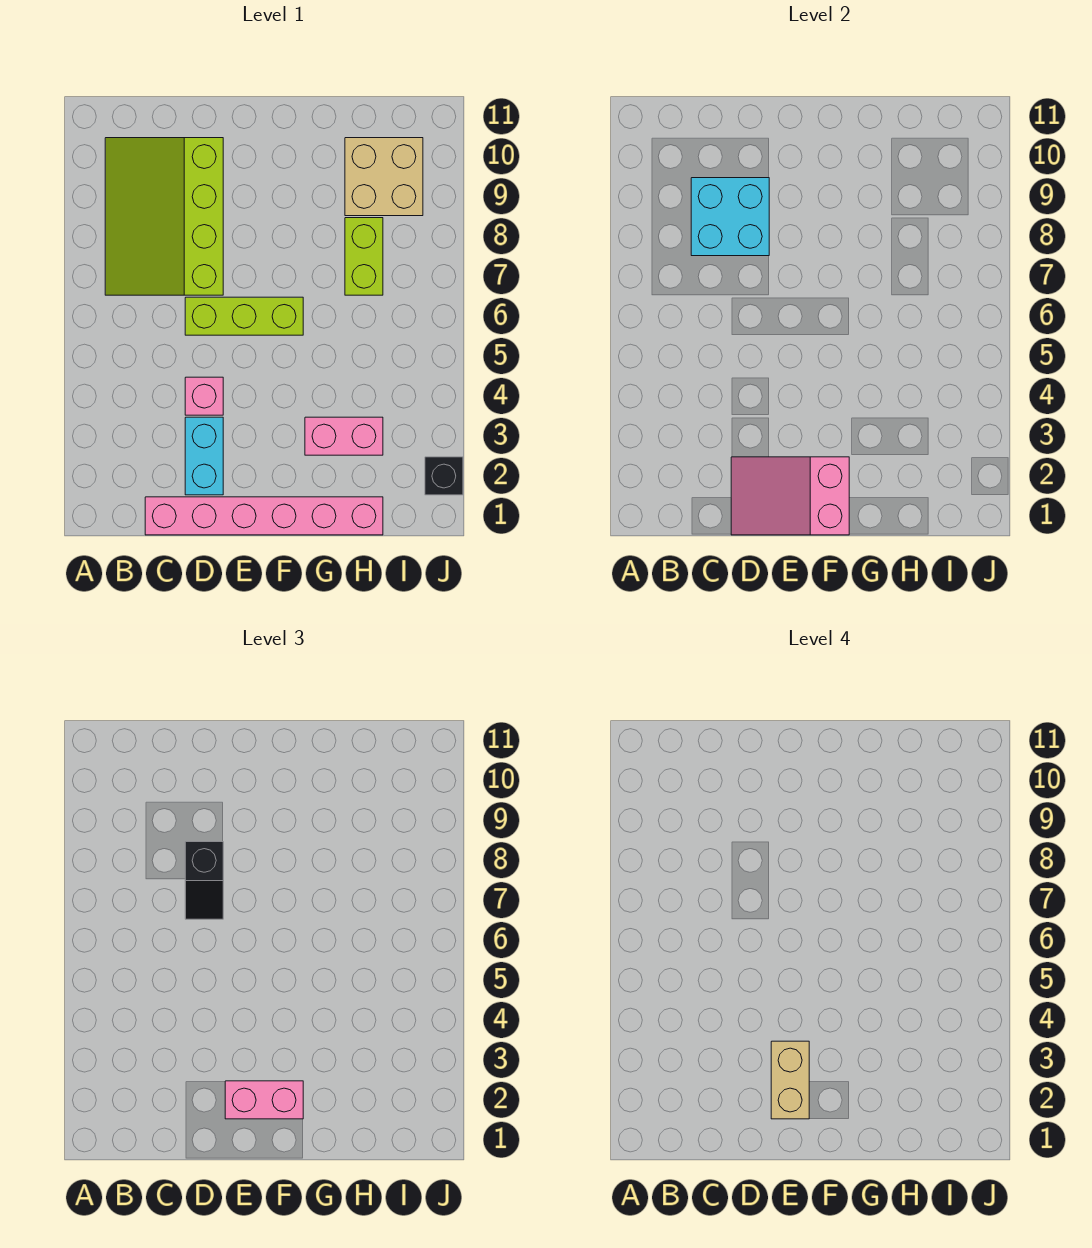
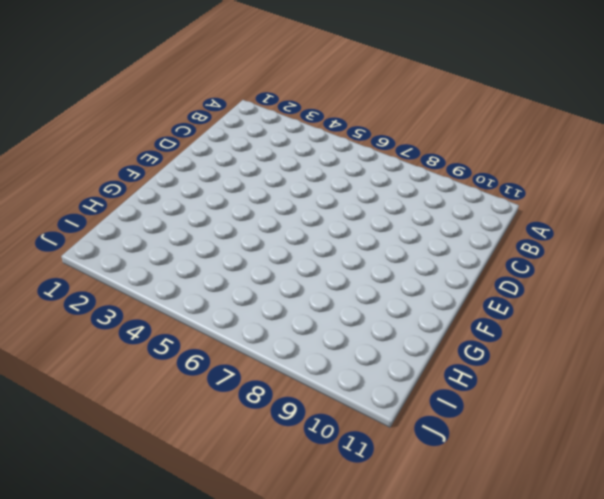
none -> lime slope B7:D10 level 1 top D
none -> pink brick C1:H1 level 1
none -> cyan brick D2:D3 level 1

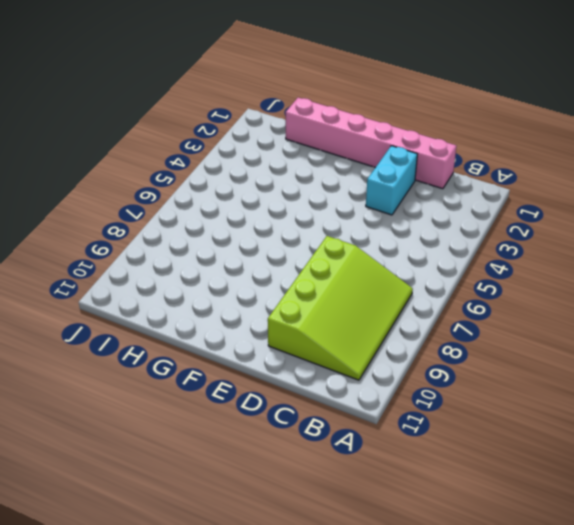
none -> pink brick D4 level 1
none -> lime brick D6:F6 level 1
none -> pink brick G3:H3 level 1

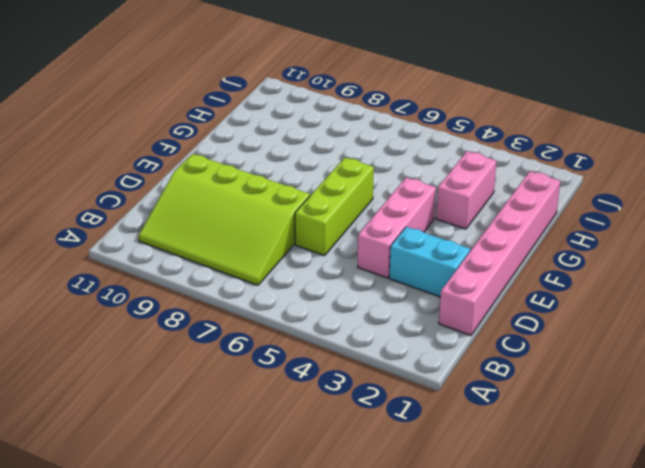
pink brick D4:F4 level 1 -> pink brick D4 level 1
none -> lime brick H7:H8 level 1
none -> tan brick H9:I10 level 1
none -> black brick J2 level 1

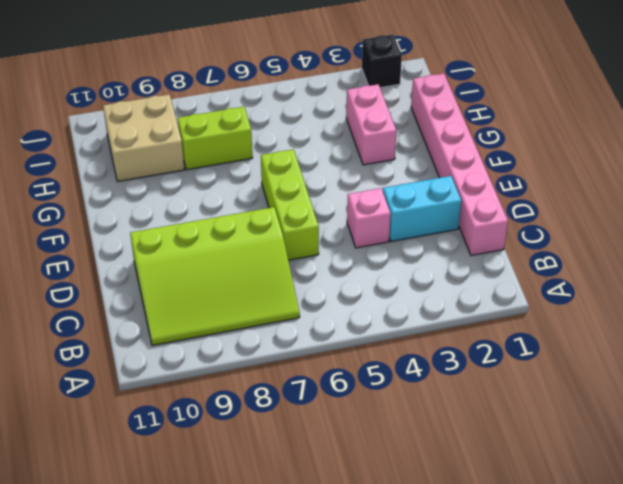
none -> cyan brick C8:D9 level 2
none -> pink slope D1:F2 level 2 top F
none -> black slope D7:D8 level 3 top 8

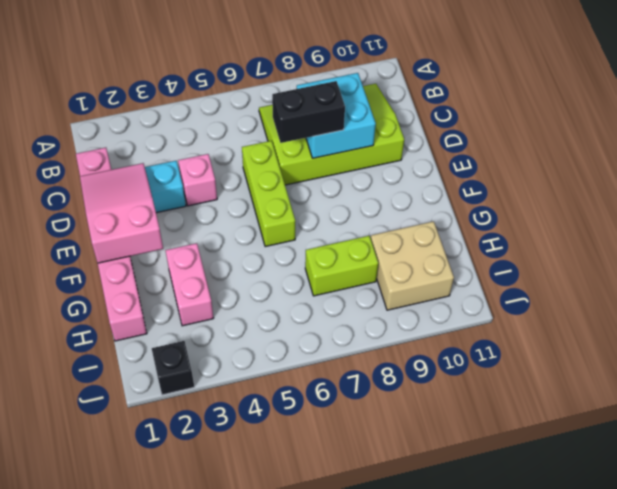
black brick D7:D8 level 3 -> black slope D7:D8 level 3 top 8
none -> pink brick E2:F2 level 3
none -> tan brick E2:E3 level 4

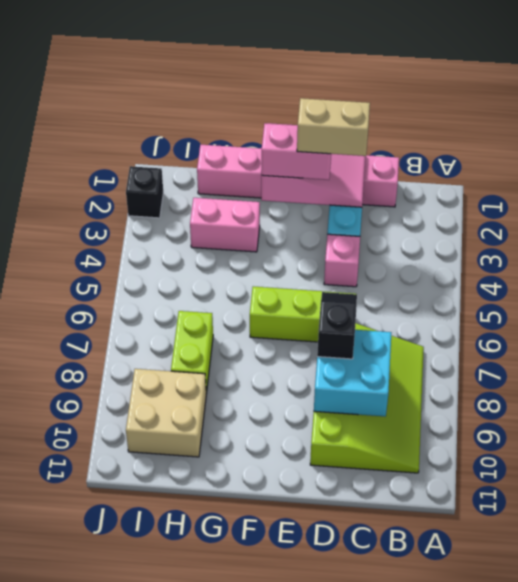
tan brick D2:E2 level 4 -> tan brick E2:E3 level 4

